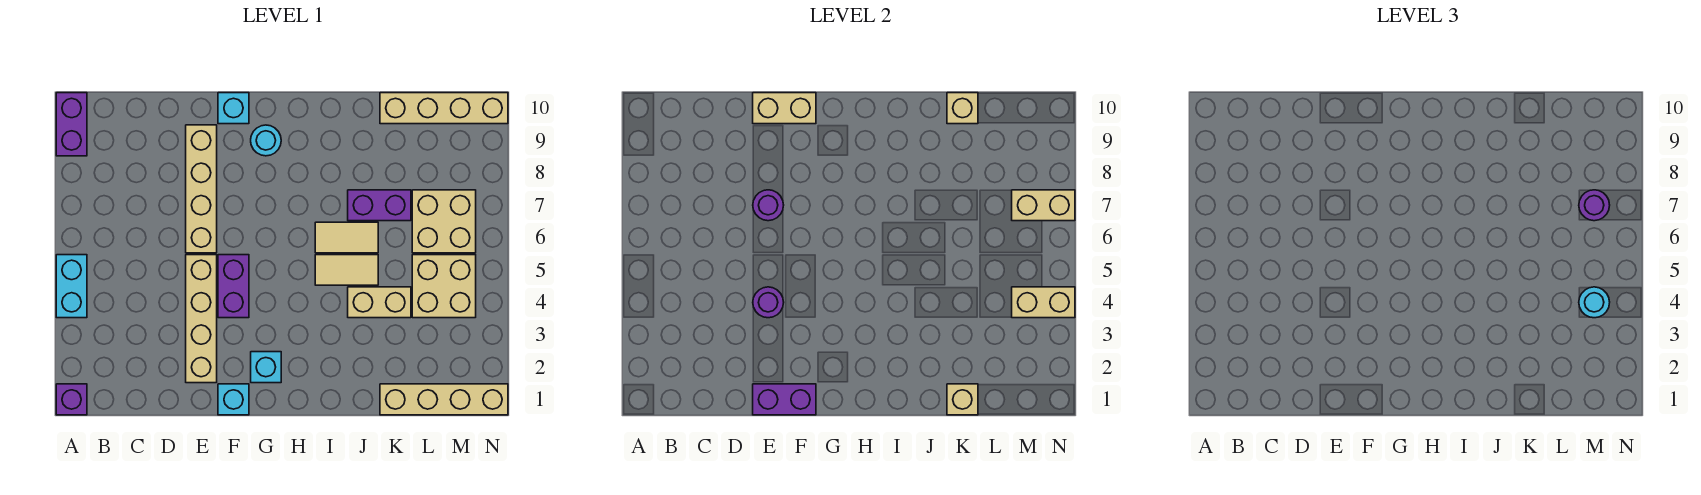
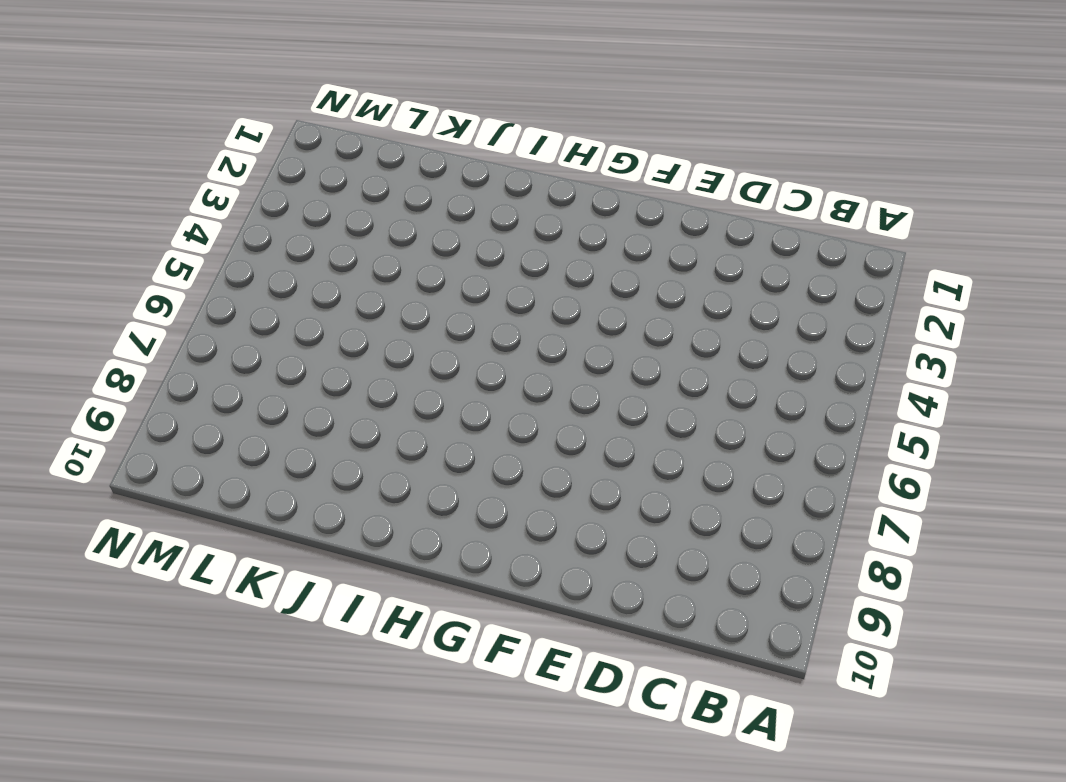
none -> purple brick A1 level 1
none -> cyan brick A4:A5 level 1
none -> purple brick A9:A10 level 1

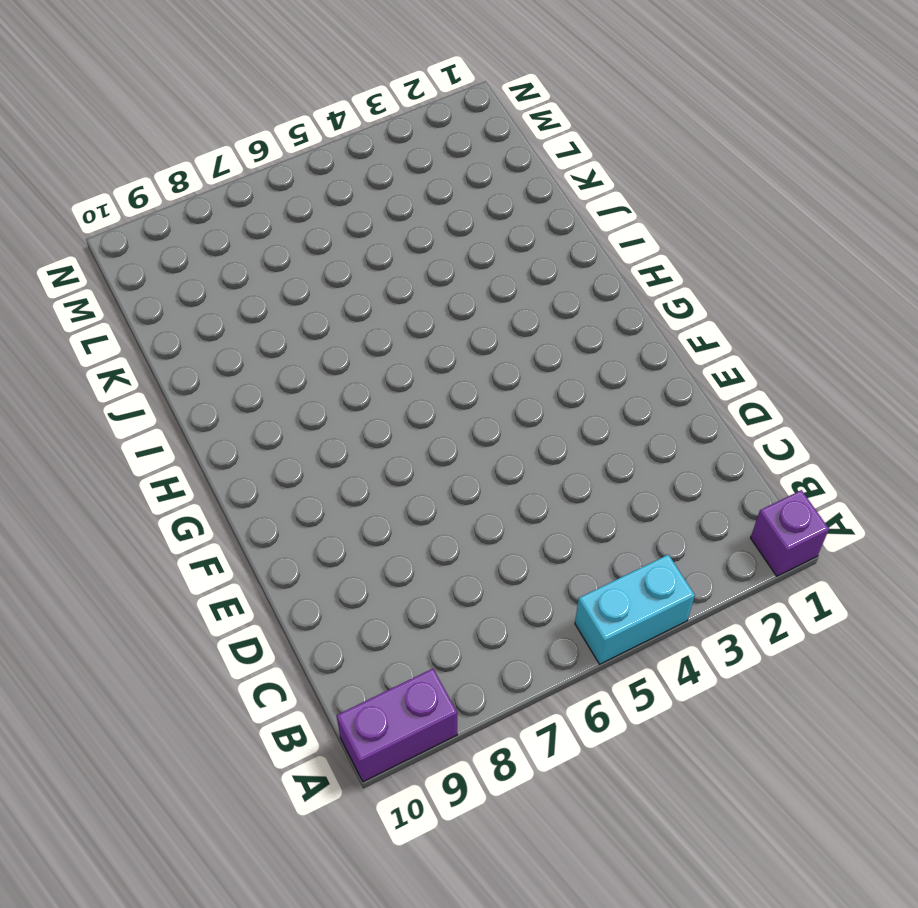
none -> tan brick E2:E5 level 1
none -> tan brick E6:E9 level 1
none -> cyan brick F1 level 1

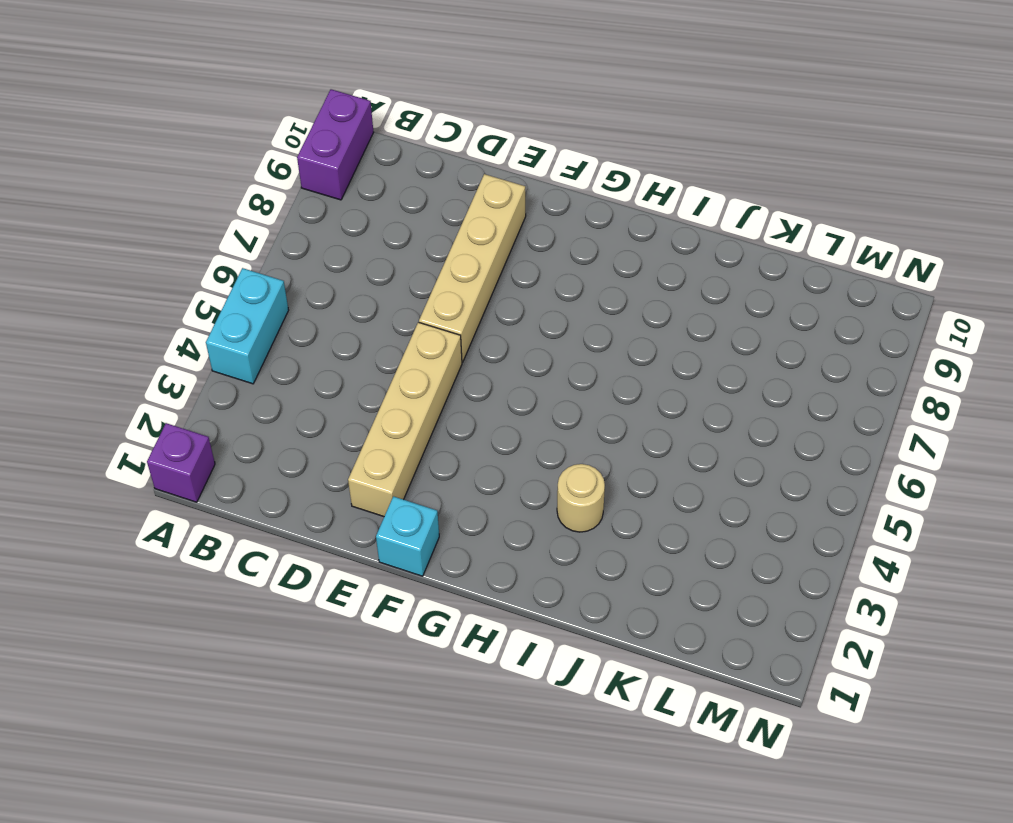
tan round brick I3 level 1 -> none
none -> purple brick F4:F5 level 1
none -> cyan brick F10 level 1
none -> cyan brick G2 level 1

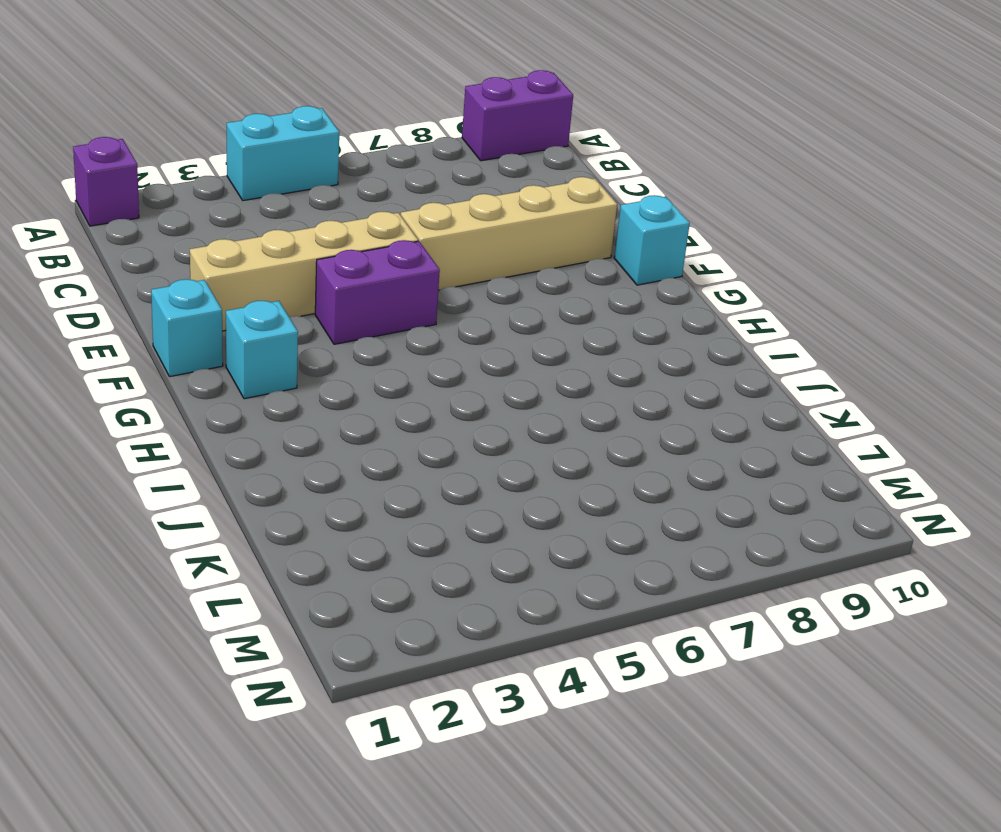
none -> cyan round brick G9 level 1
none -> tan tile I5:J5 level 1
none -> tan tile I6:J6 level 1

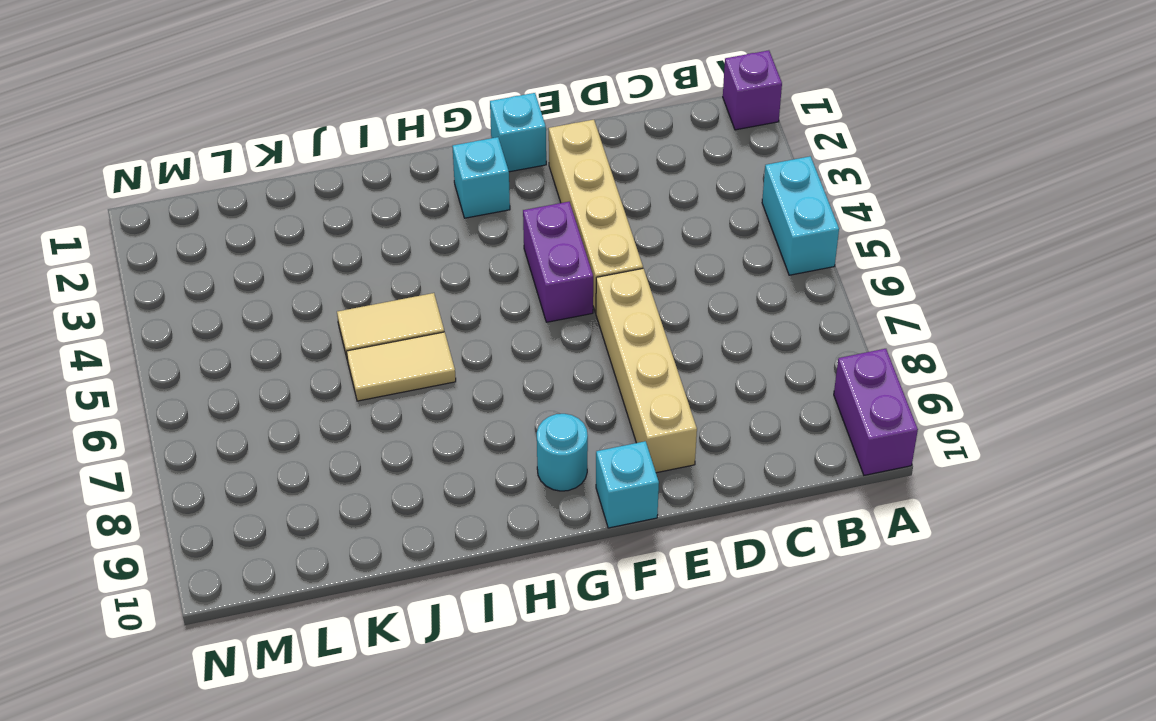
none -> tan brick J4:K4 level 1
none -> purple brick J7:K7 level 1
none -> tan brick K1:N1 level 1

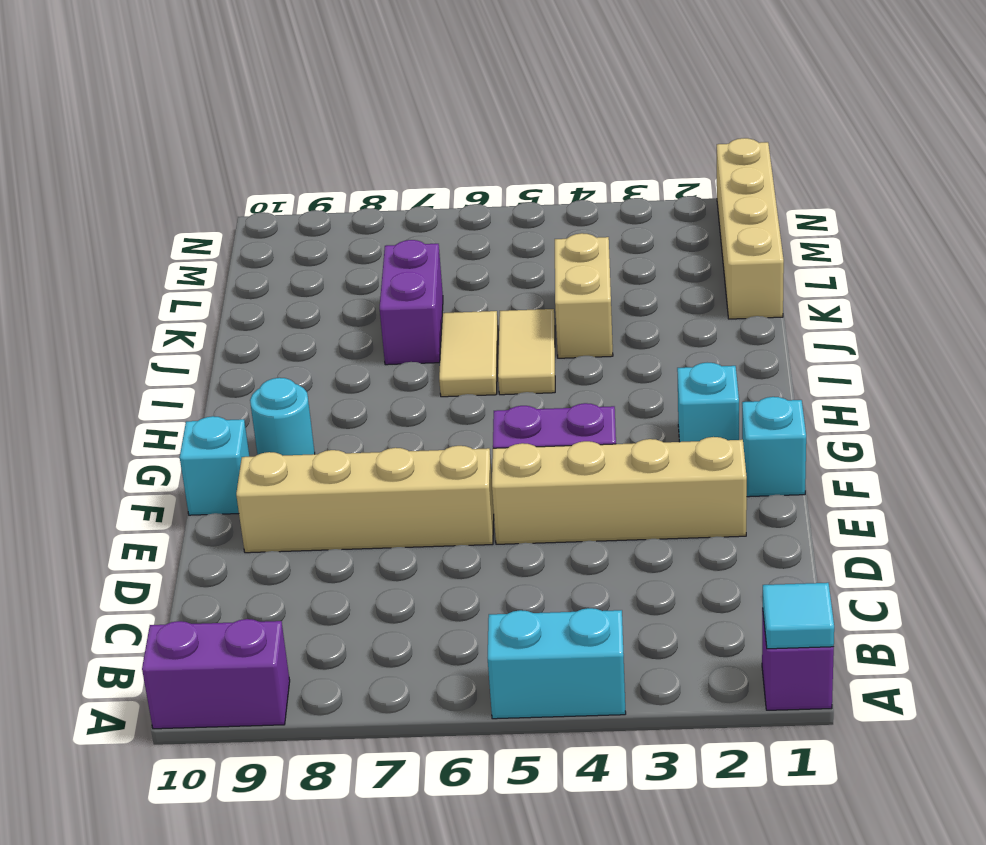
cyan tile A1 level 2 -> none
none -> tan brick K10:N10 level 1
none -> tan brick L4:M5 level 1
none -> tan brick L6:M7 level 1

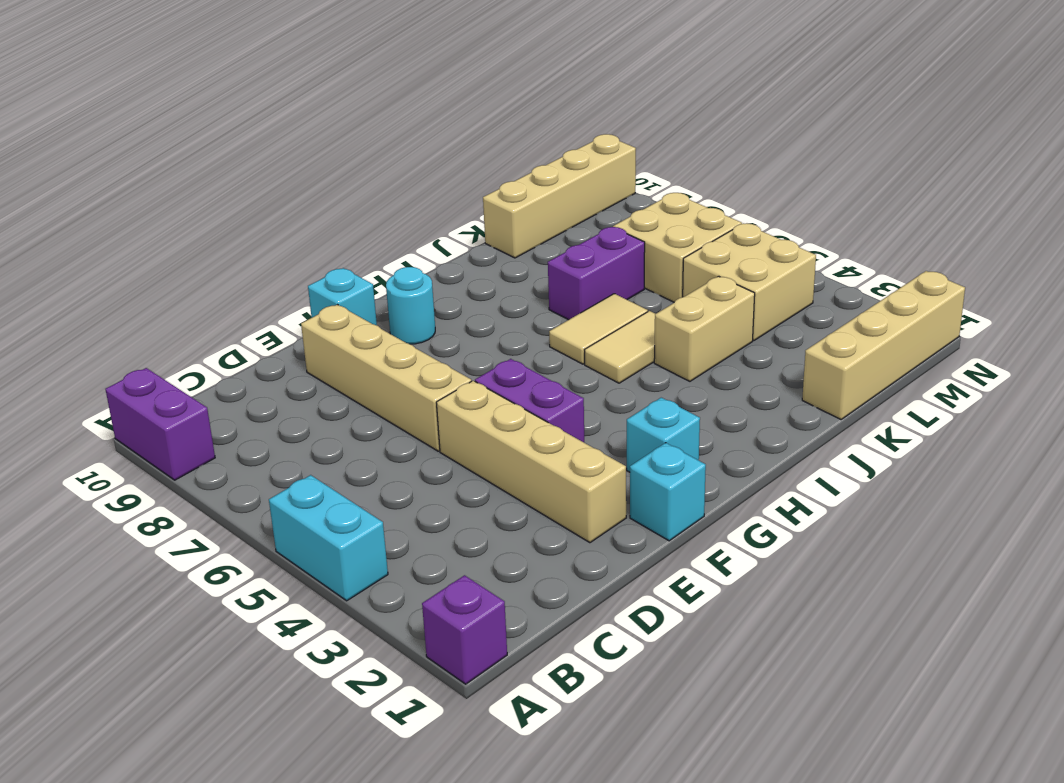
none -> purple brick E1:F1 level 2
none -> purple round brick E4 level 2
none -> purple round brick E7 level 2

